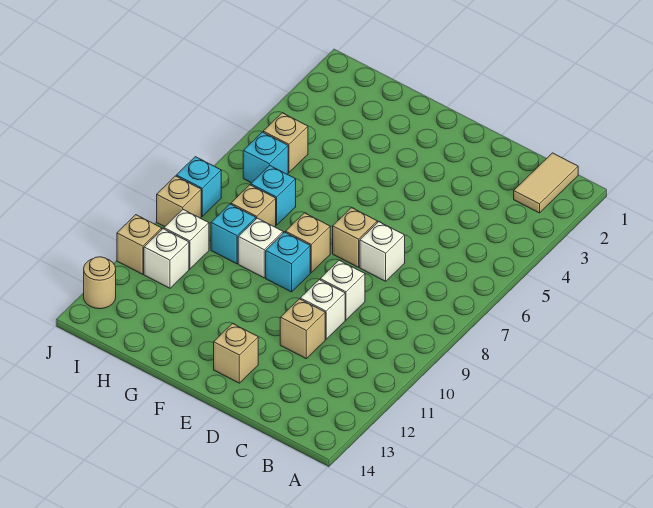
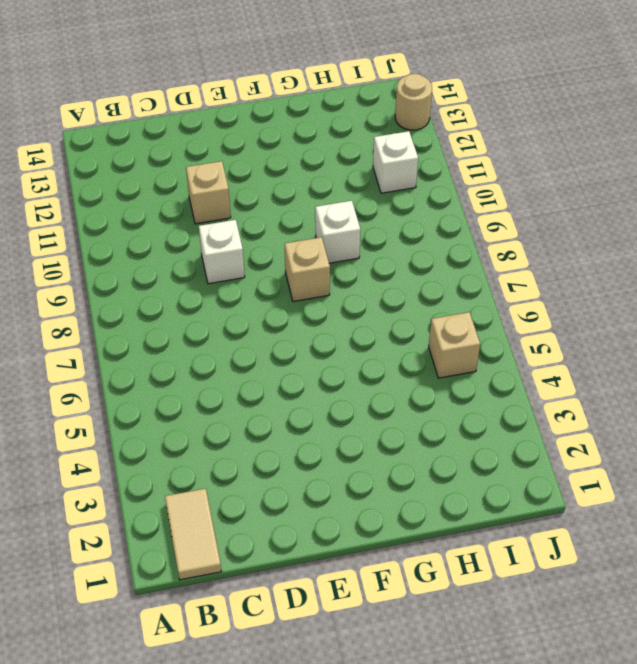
none -> white brick D7 level 1
none -> white brick D10 level 1
none -> tan brick E7 level 1

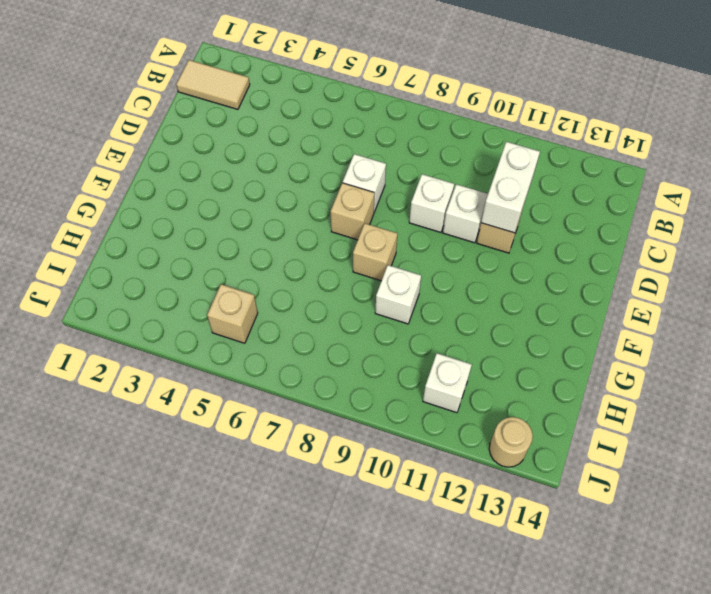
white brick C11:D11 level 2 -> none
none -> tan brick E13 level 1
none -> cyan brick F9 level 1
none -> cyan brick H7 level 1

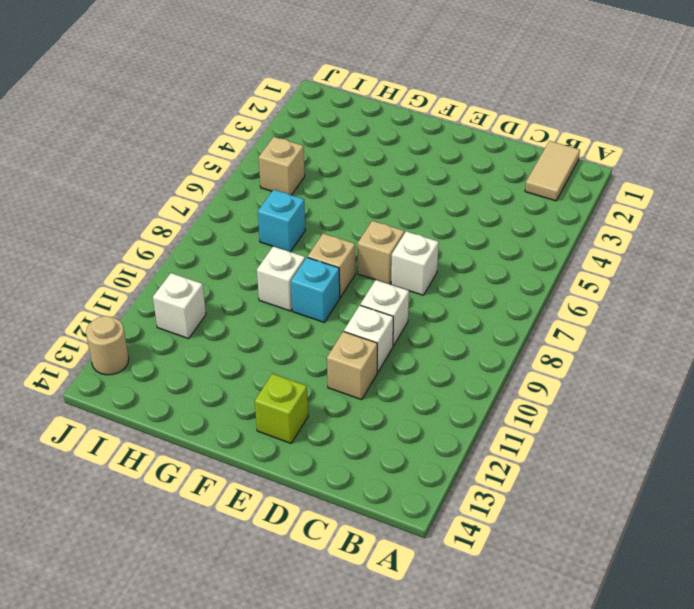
lime brick E13 level 1 -> tan brick E13 level 1
none -> tan brick H8 level 1
none -> cyan brick H9 level 1
none -> cyan brick I6 level 1

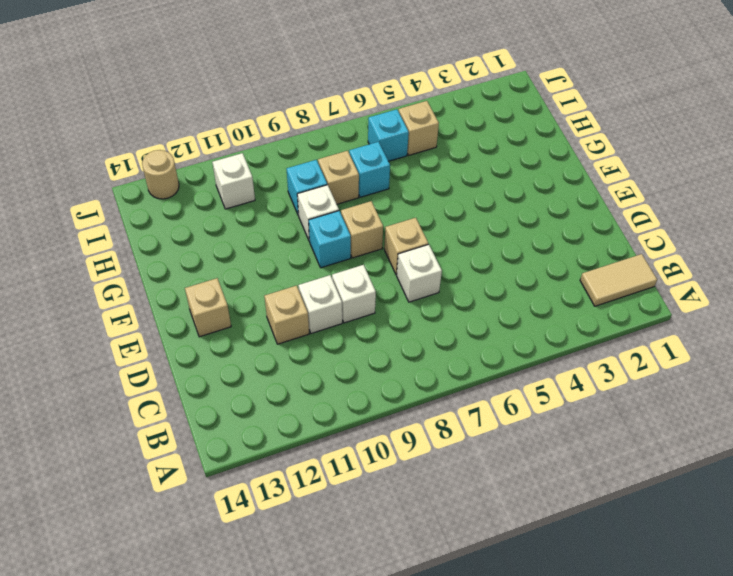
none -> white brick I10 level 1
none -> cyan brick J8 level 1
none -> tan brick J9 level 1

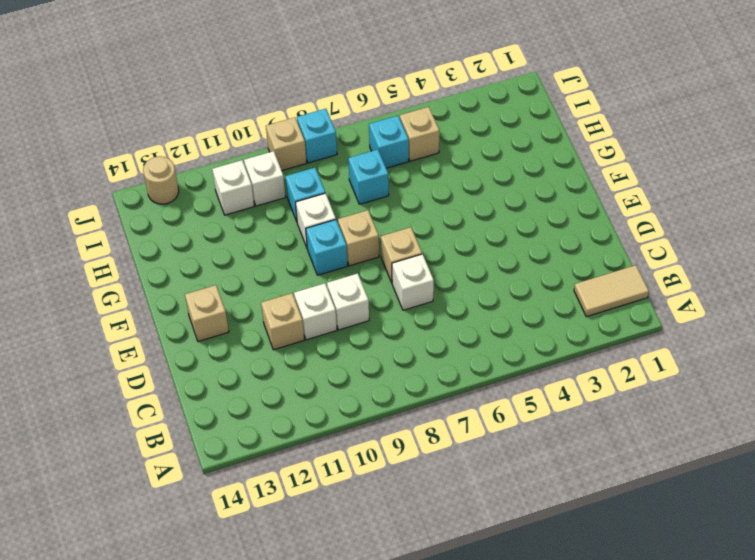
none -> tan brick H8 level 1
none -> tan brick J11 level 1

